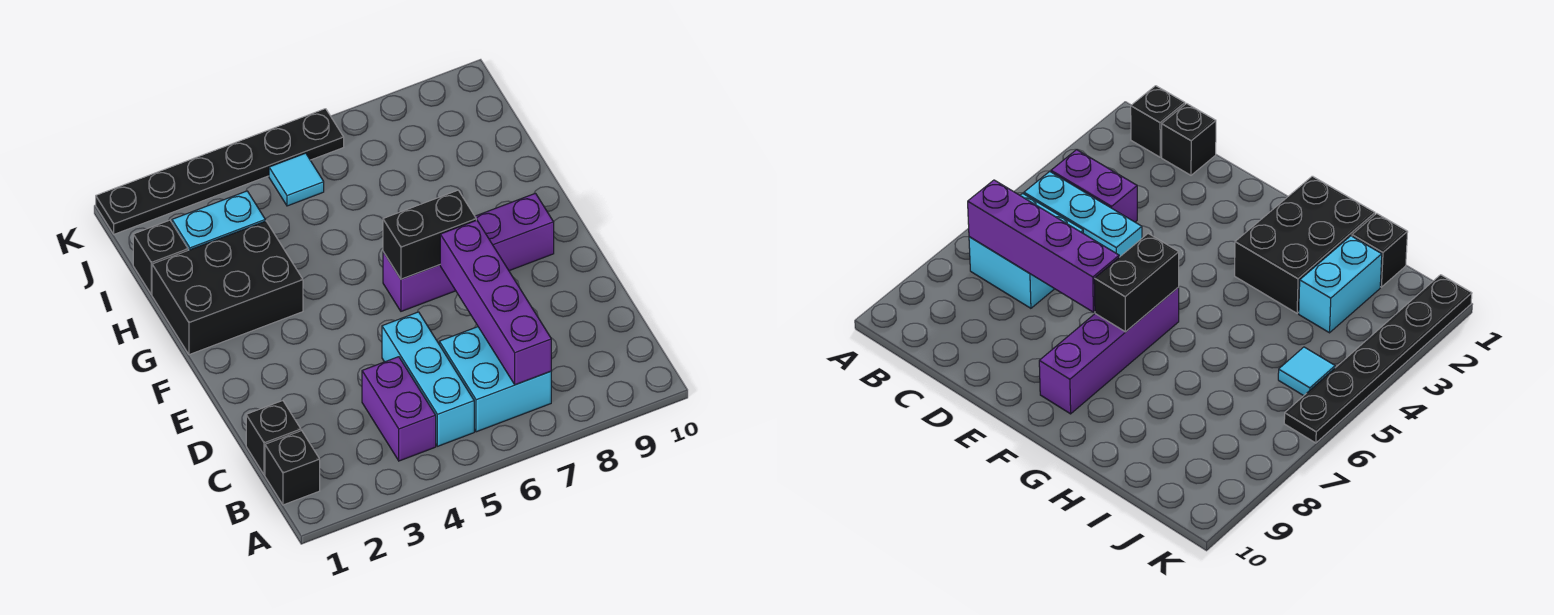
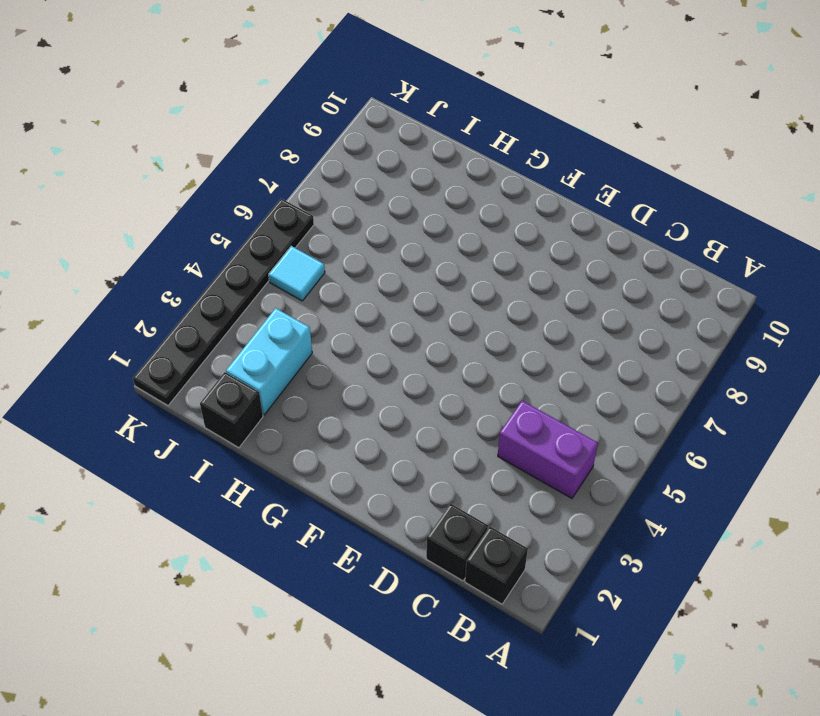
none -> cyan brick B5:D5 level 1
none -> cyan brick B6:C7 level 1
none -> purple brick F6:F9 level 1

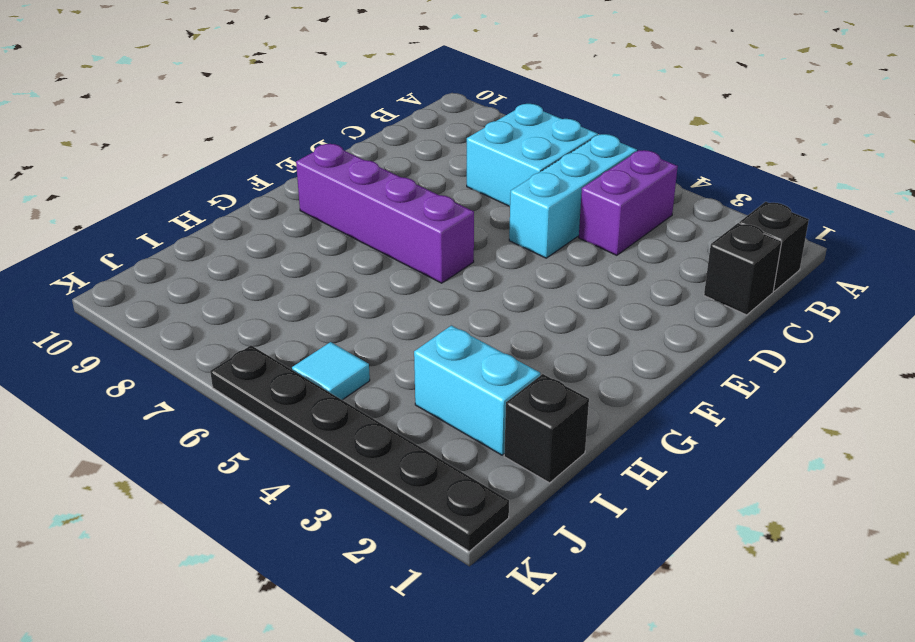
none -> black brick G1:H3 level 1
none -> purple brick B7:E7 level 2
none -> black brick F6:F7 level 2

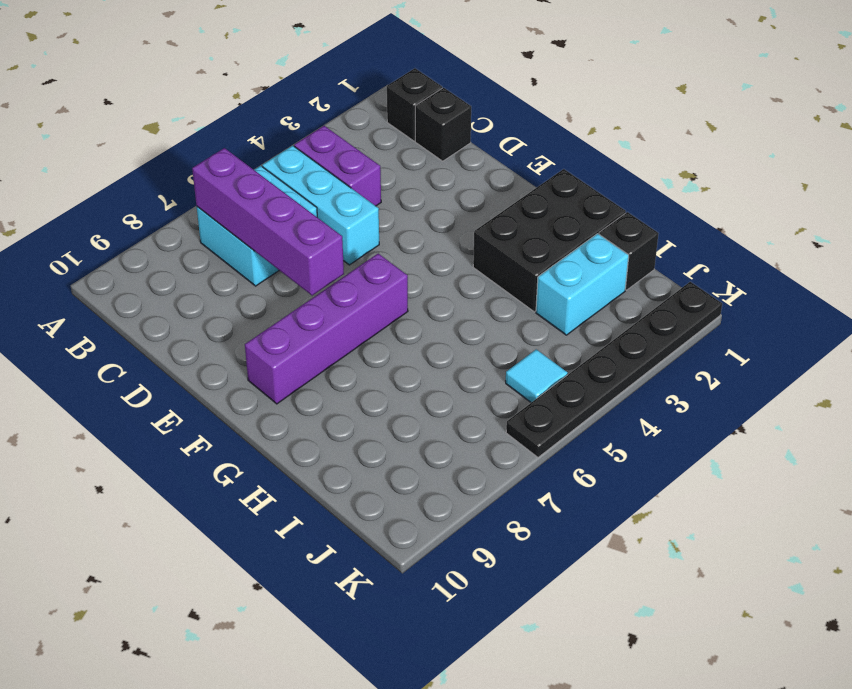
none -> black brick F6:F7 level 2

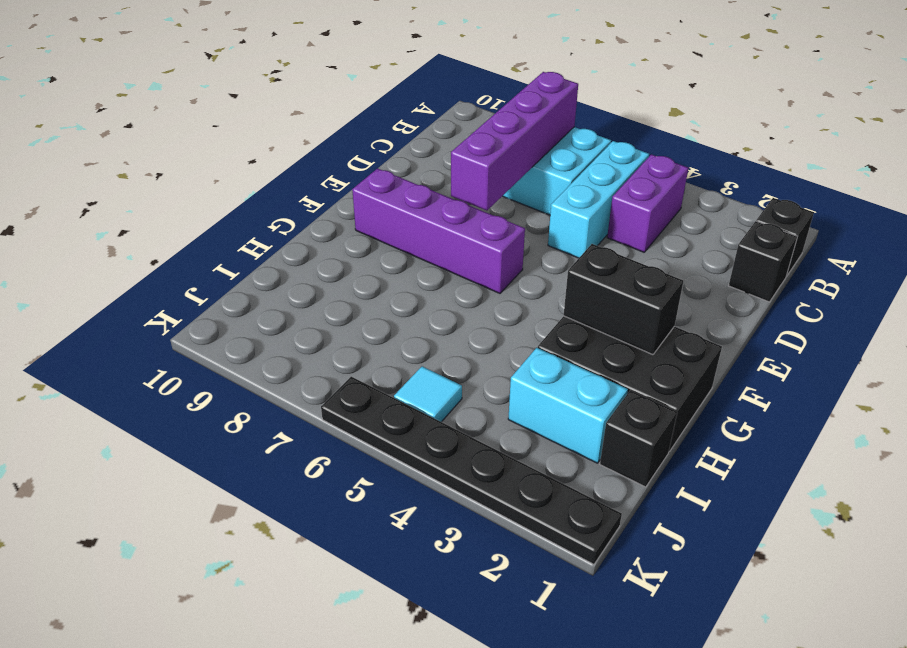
black brick G2:G3 level 2 -> black brick F6:F7 level 2

